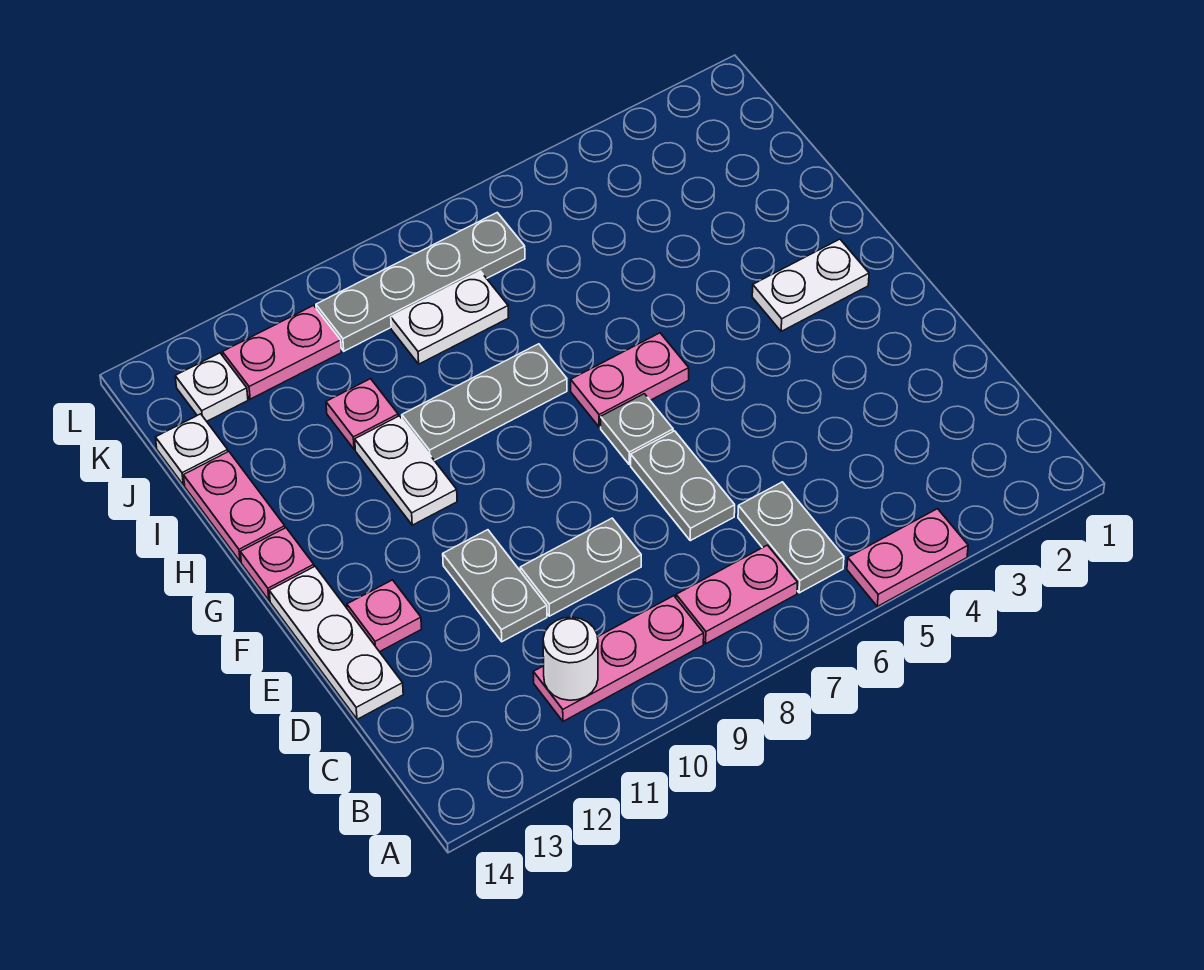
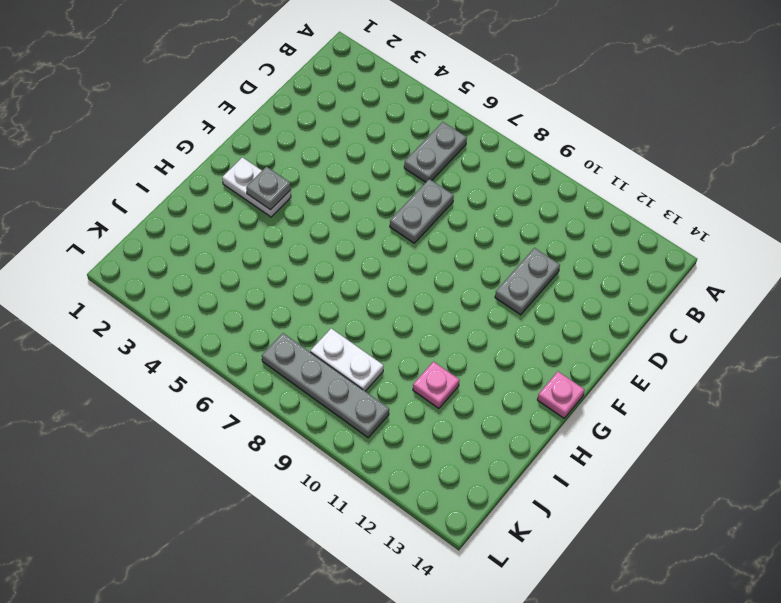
grey plate G3 level 2 -> grey plate F7 level 1
none -> pink plate A4:A5 level 1
none -> pink plate B7:B8 level 1
none -> pink plate B9:B11 level 1

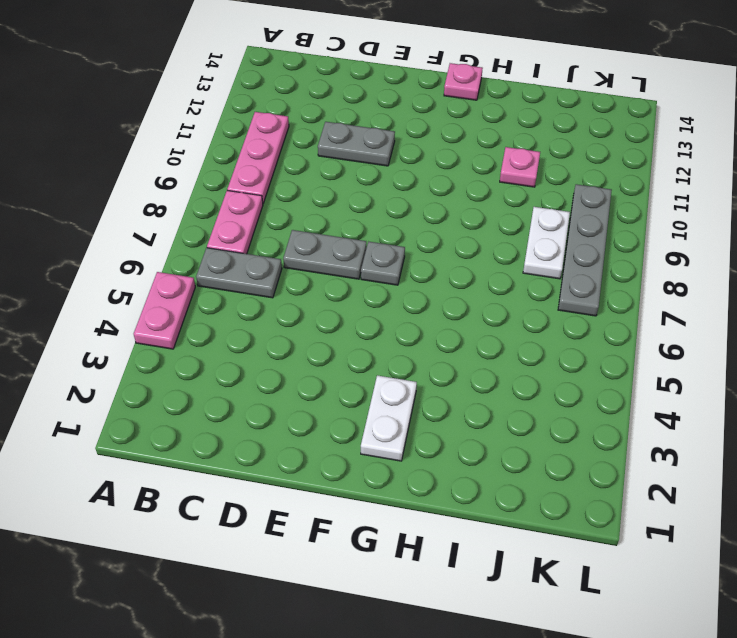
none -> grey plate D9:D10 level 1
none -> white plate D14:F14 level 1
none -> pink plate E13 level 1

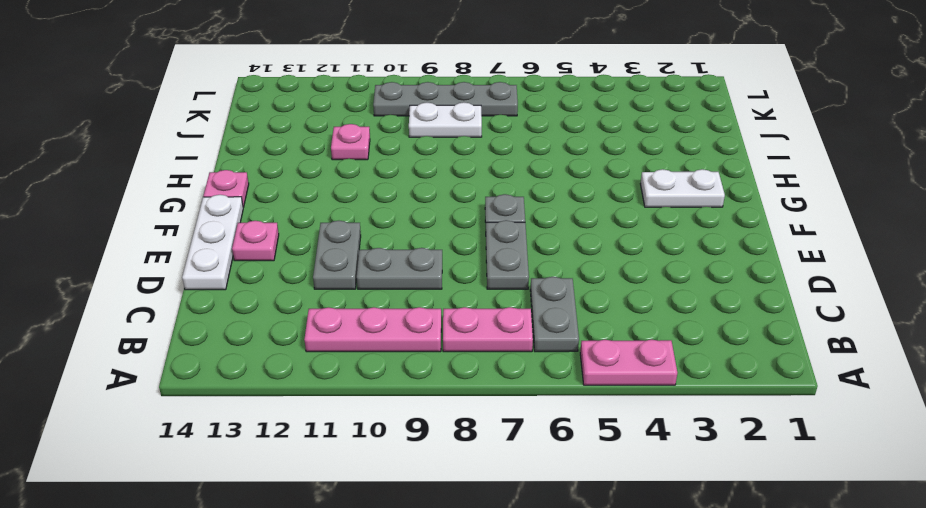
none -> pink plate G6:G7 level 1
none -> white plate G11:H11 level 1
none -> grey plate H8:H10 level 1

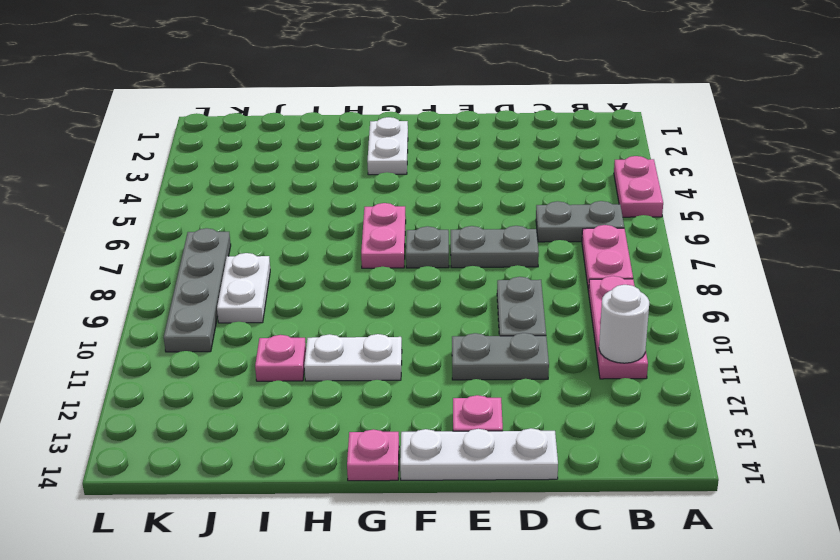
none -> grey plate H8:H10 level 1
none -> pink plate H14:I14 level 1
none -> white plate J14 level 1

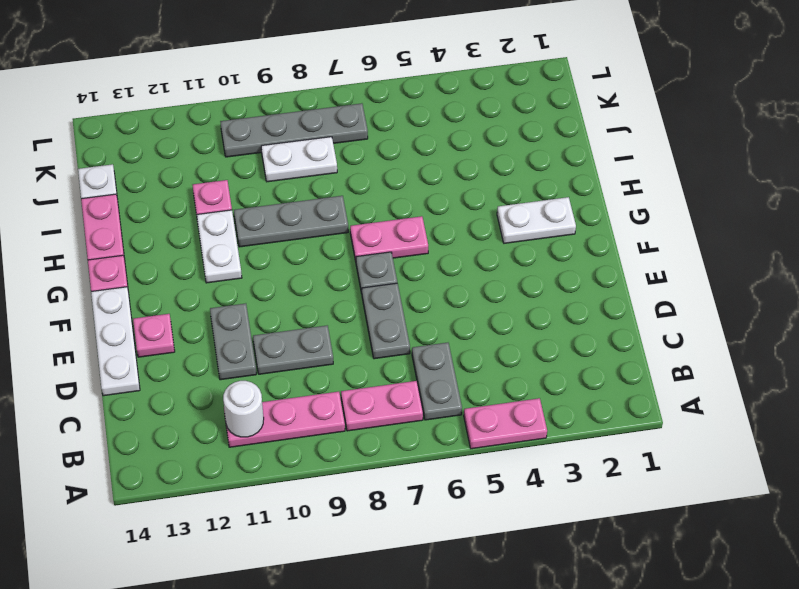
none -> pink plate K11:K12 level 1
none -> white plate K13 level 1

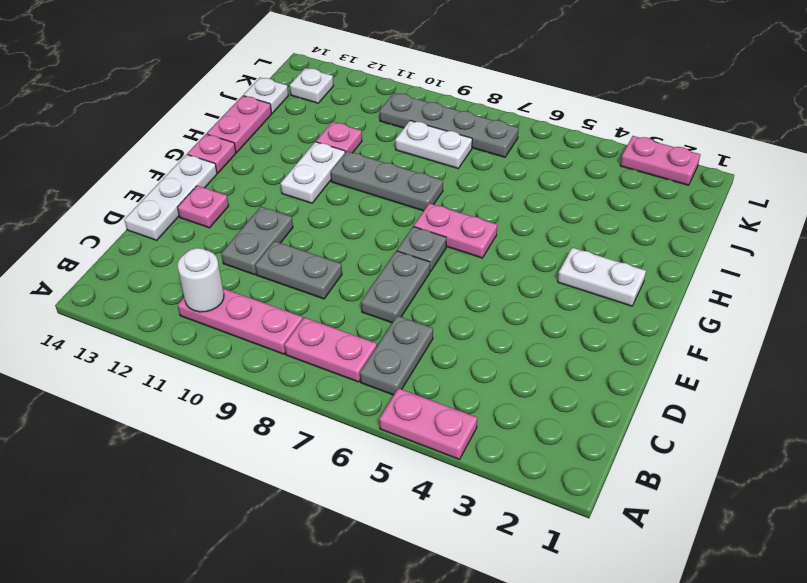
pink plate L2:L3 level 1 -> pink plate K11:K12 level 1

